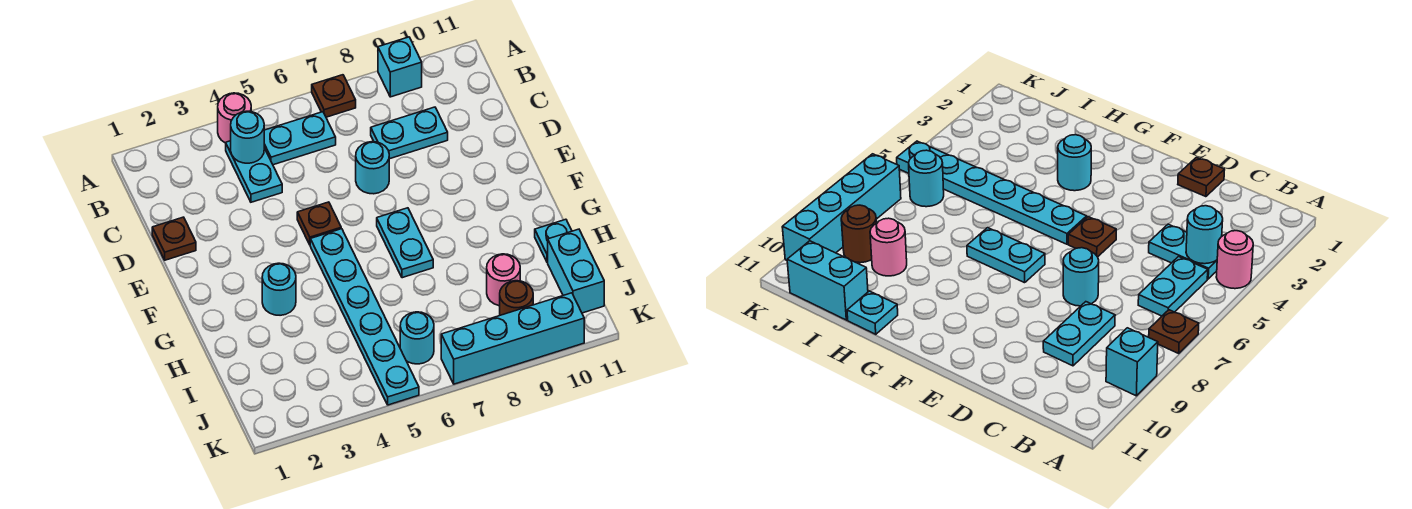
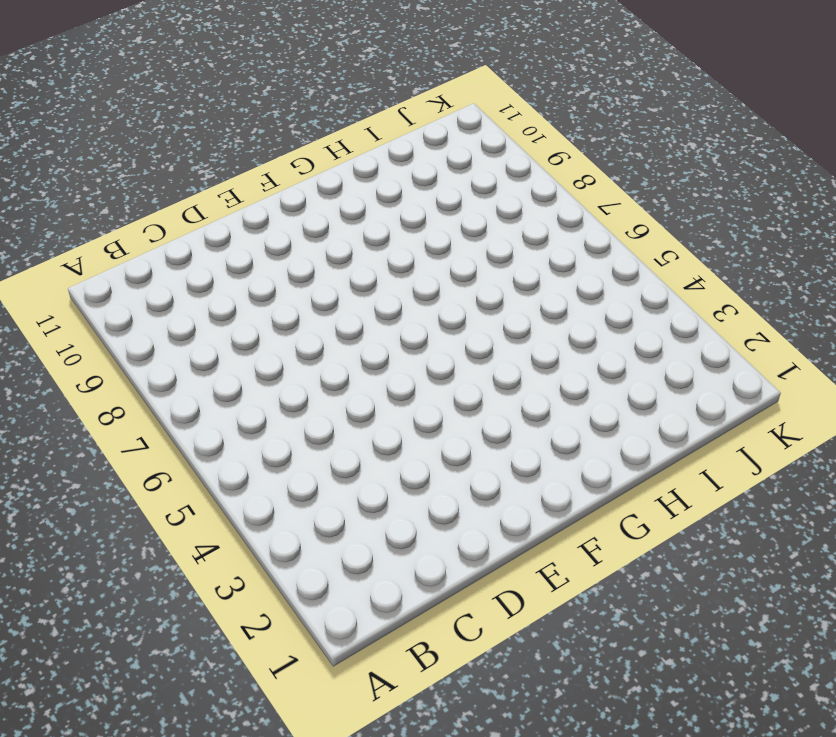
none -> pink round brick A4 level 1
none -> brown plate A7 level 1
none -> cyan brick A9 level 1

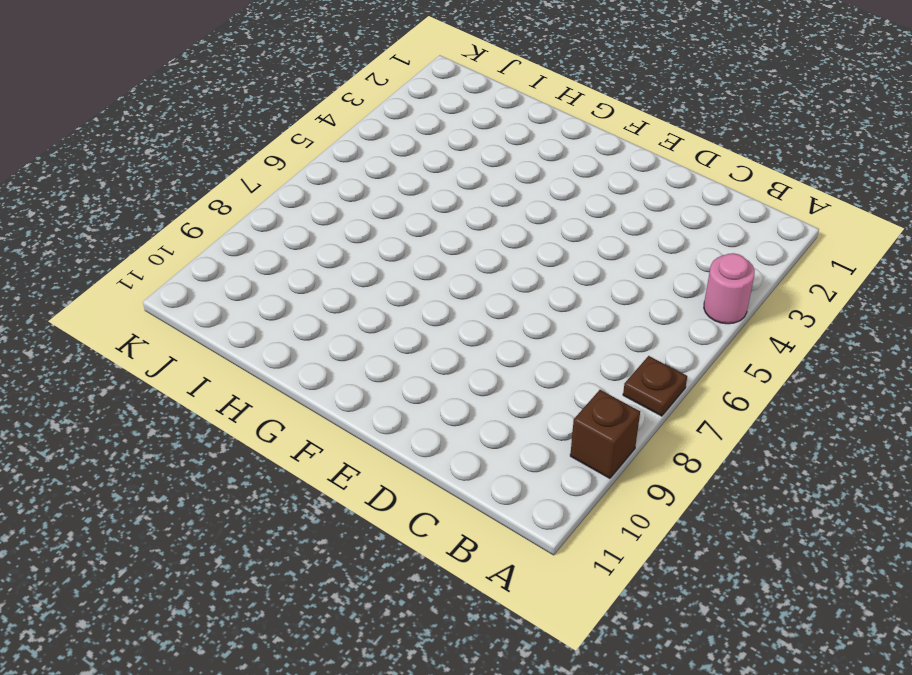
brown brick A9 level 1 -> cyan brick A9 level 1
none -> cyan plate B4:C4 level 1
none -> cyan plate B5:B6 level 1
none -> cyan plate C8:C9 level 1

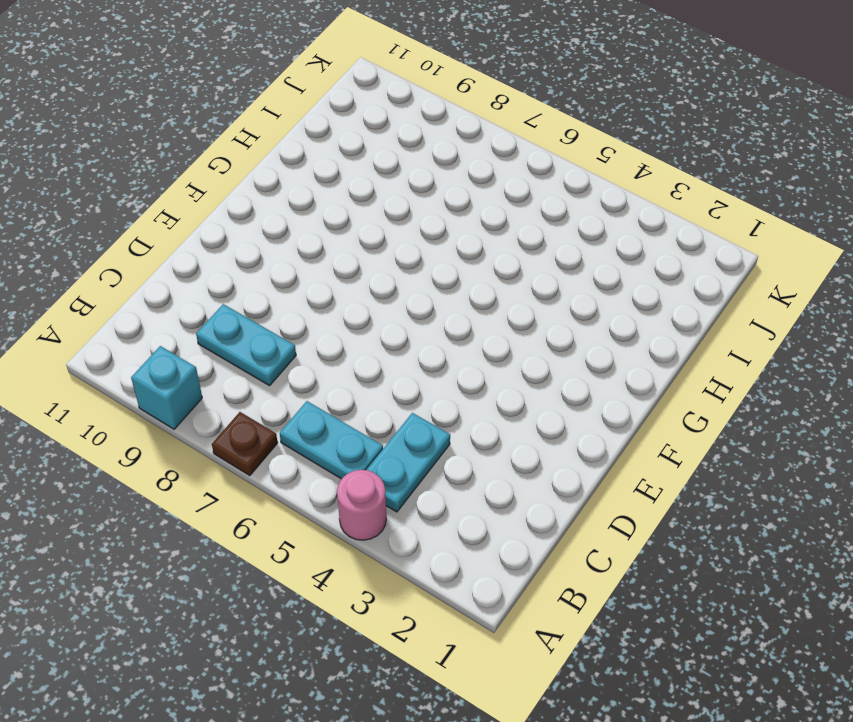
none -> brown plate D1 level 1
none -> cyan round brick D7 level 1
none -> brown plate E5 level 1

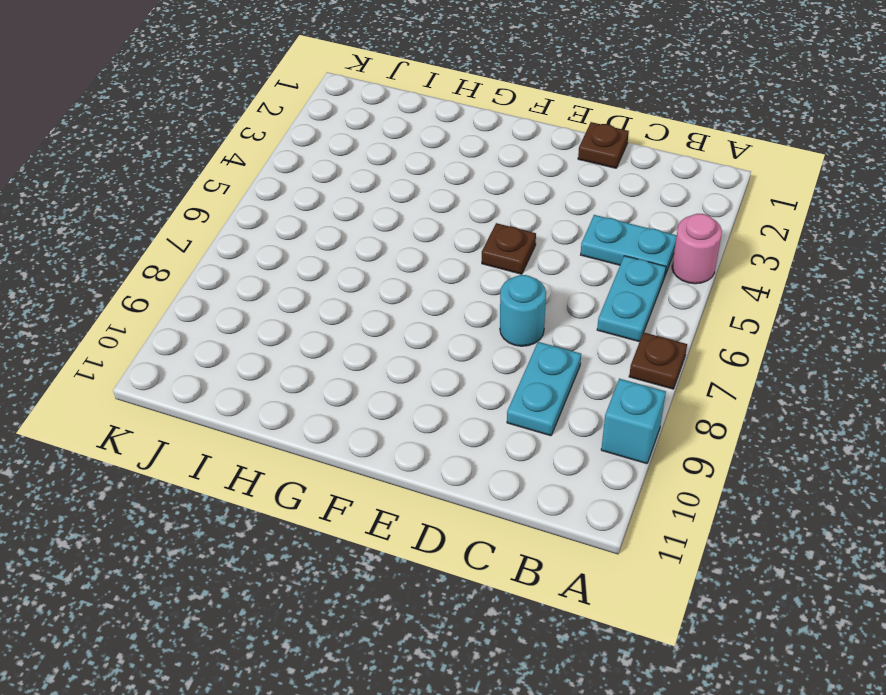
none -> cyan plate F5:K5 level 1
none -> cyan plate F7:G7 level 1
none -> cyan round brick G3 level 1

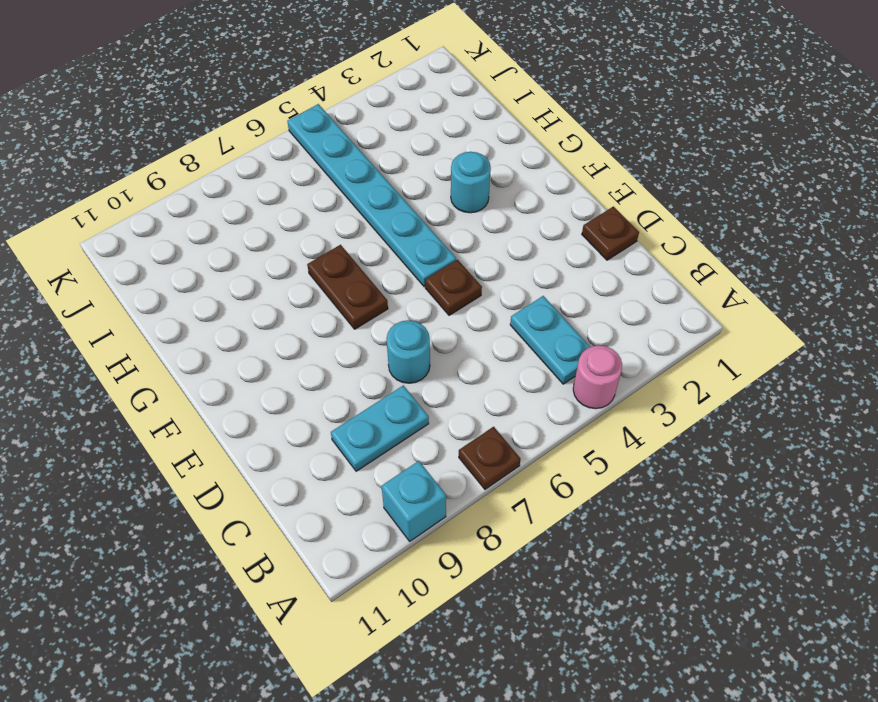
brown plate F7:G7 level 1 -> cyan plate F7:G7 level 1
none -> cyan plate B5:B6 level 1
none -> cyan plate H11 level 1
none -> pink round brick I9 level 1

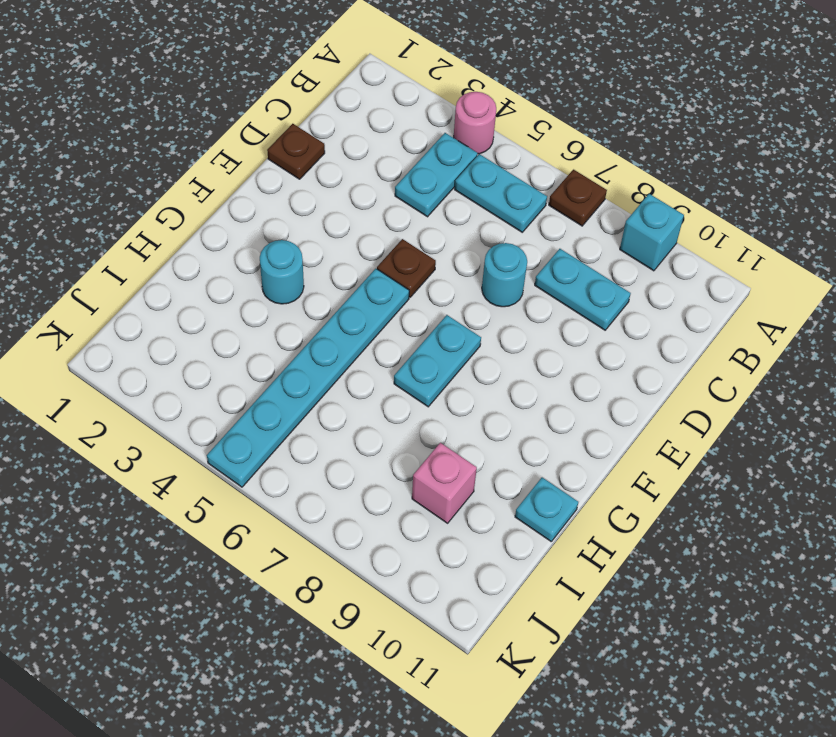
pink brick I9 level 1 -> pink round brick I9 level 1
none -> cyan brick I11:J11 level 1
none -> cyan round brick J6 level 1
none -> brown round brick J9 level 1

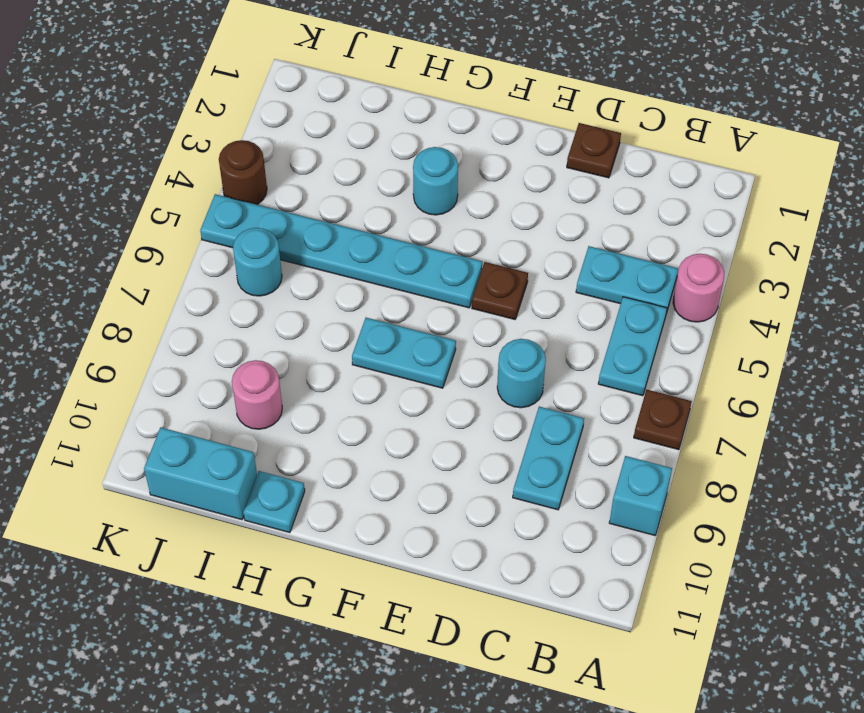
brown round brick K4 level 1 -> brown round brick J9 level 1
none -> cyan brick K7:K10 level 1
none -> cyan round brick B4 level 2

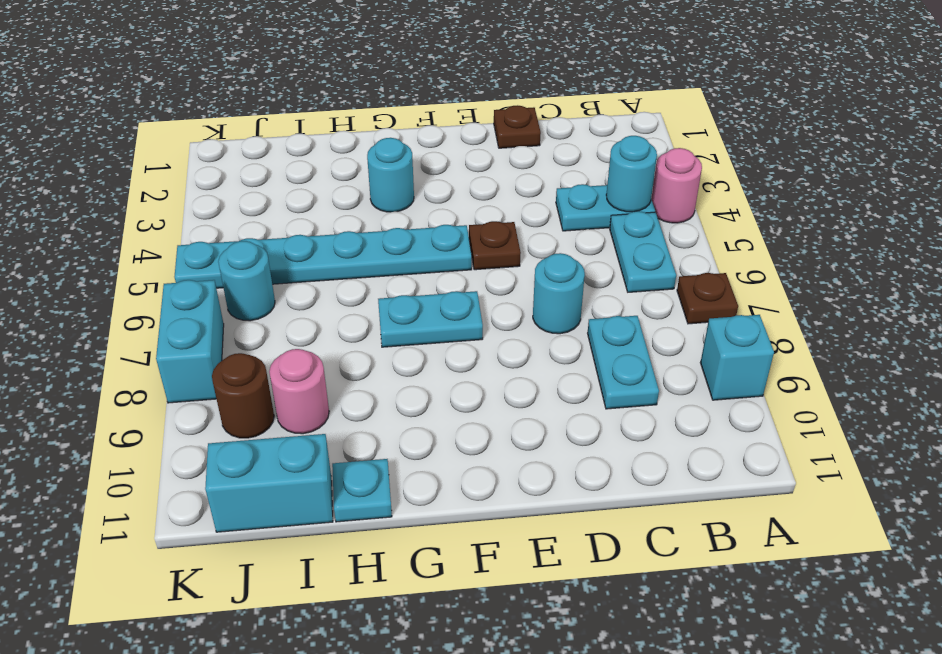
cyan brick K7:K8 level 1 -> cyan brick K7:K10 level 1

